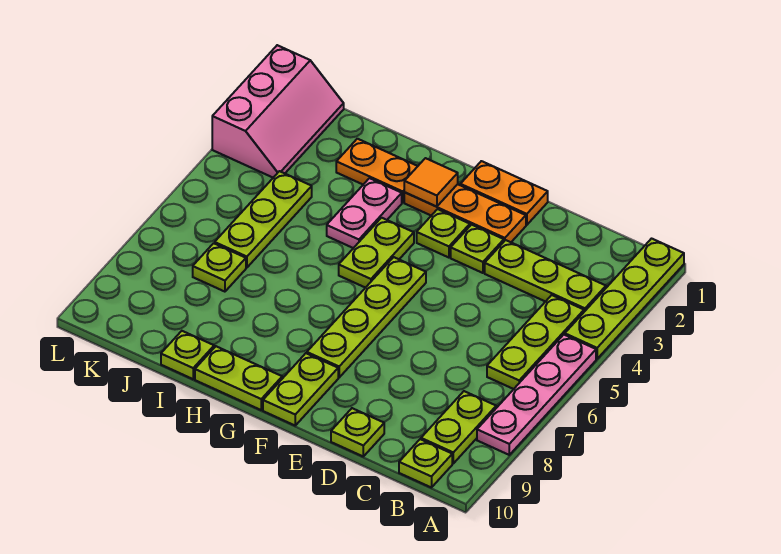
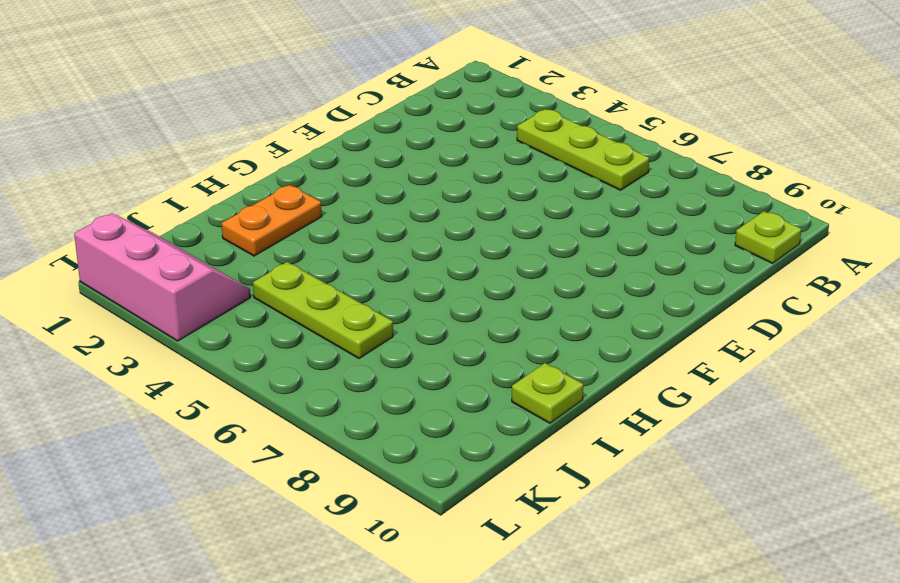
none -> lime plate A1:A4 level 1
none -> pink plate A5:A8 level 1
none -> lime plate B3:D3 level 1

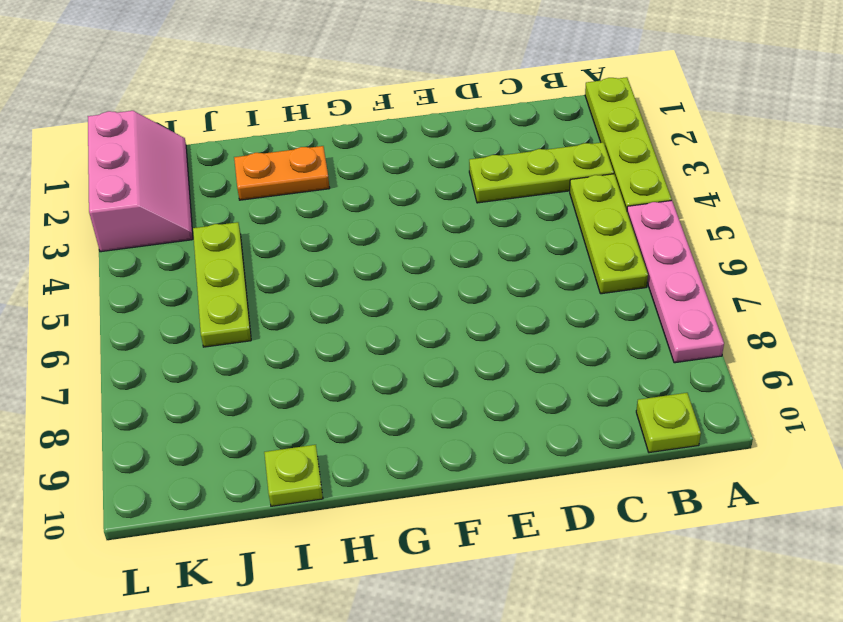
none -> lime plate B8:B9 level 1
none -> lime plate D10 level 1
none -> orange plate E1:F1 level 1

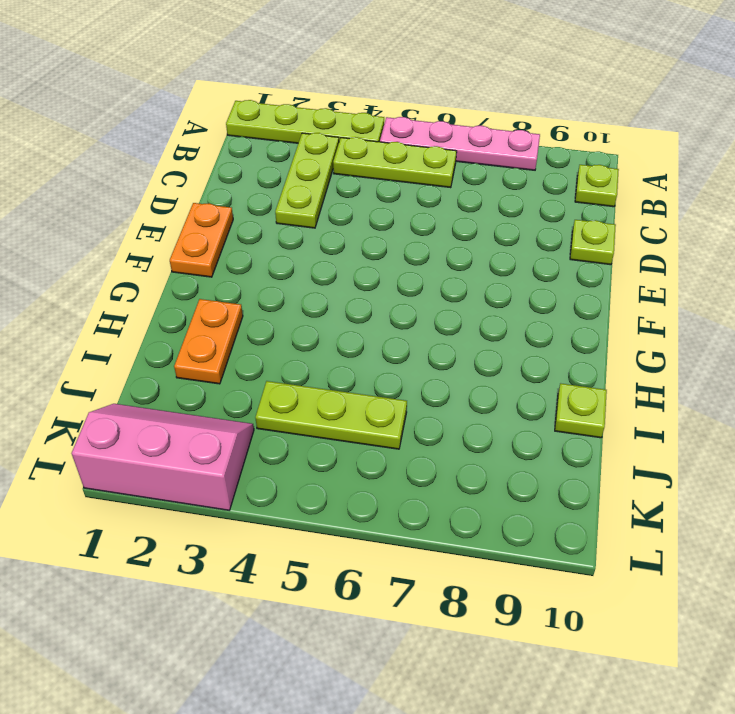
none -> lime plate B8:B9 level 1
none -> orange plate E2:G2 level 1
none -> lime plate E3 level 1

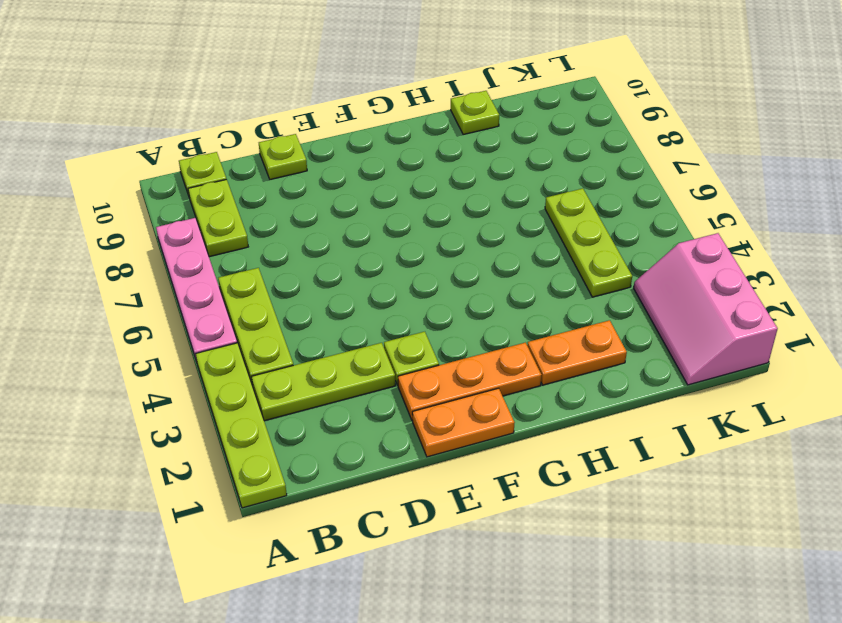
none -> lime plate F3 level 1
none -> lime plate F5:F8 level 1
none -> lime plate F9:F10 level 1

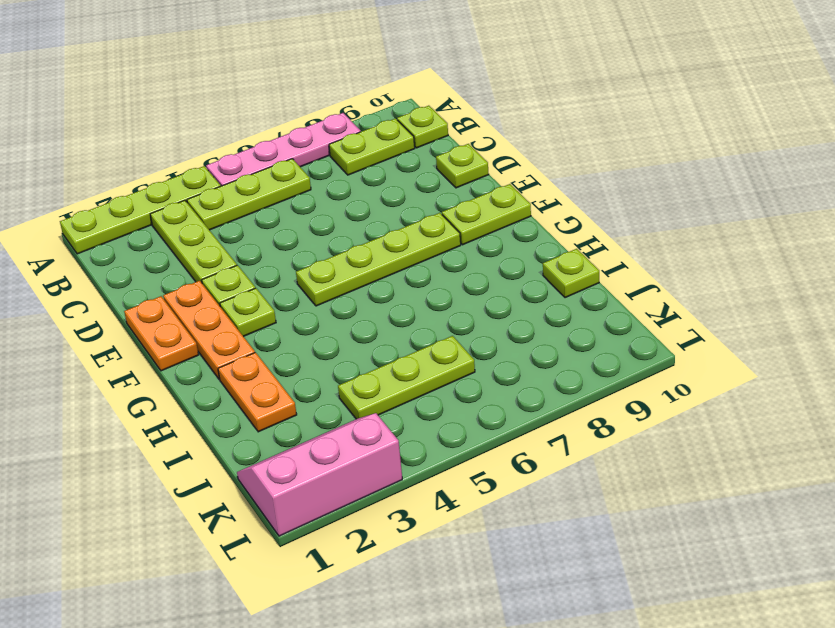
none -> lime plate G4:G5 level 1
none -> lime plate G10:H10 level 1
none -> pink plate H3:H4 level 1

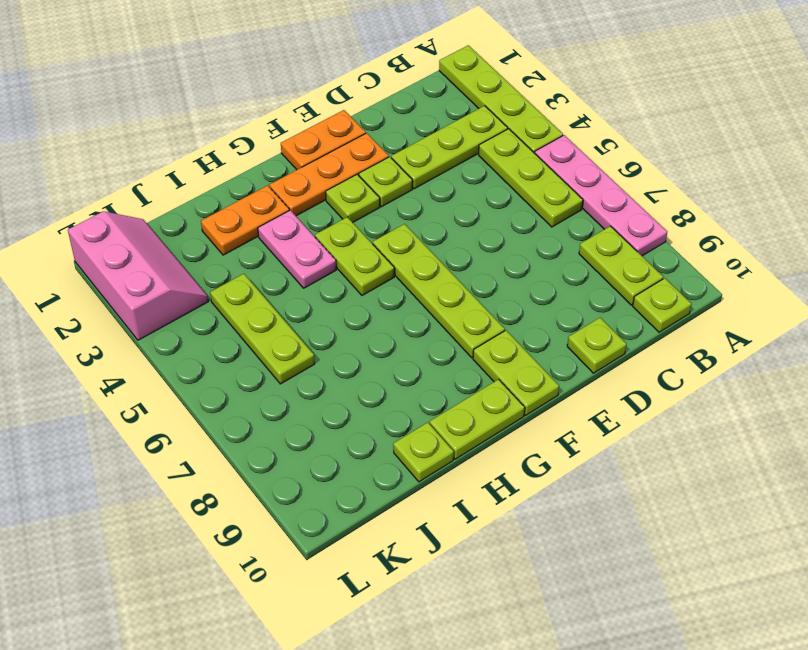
none -> lime plate J7 level 1
none -> orange tile G2 level 2

